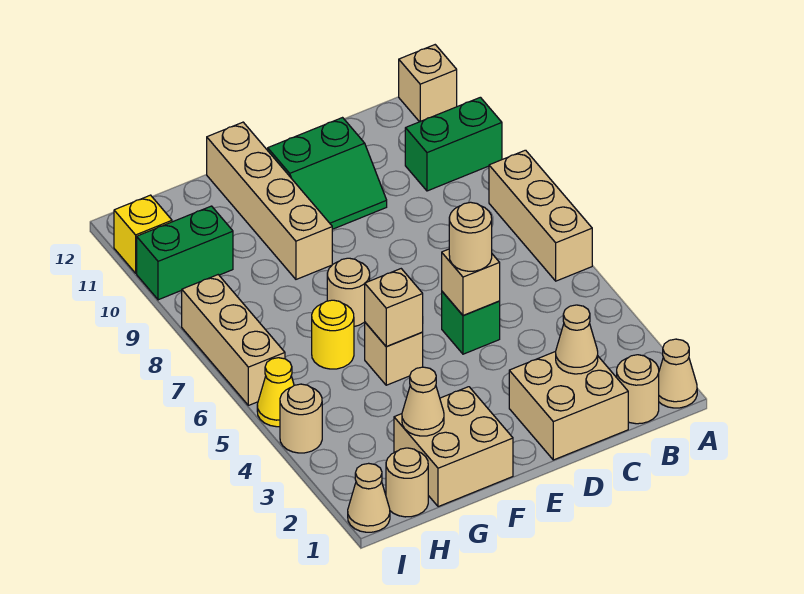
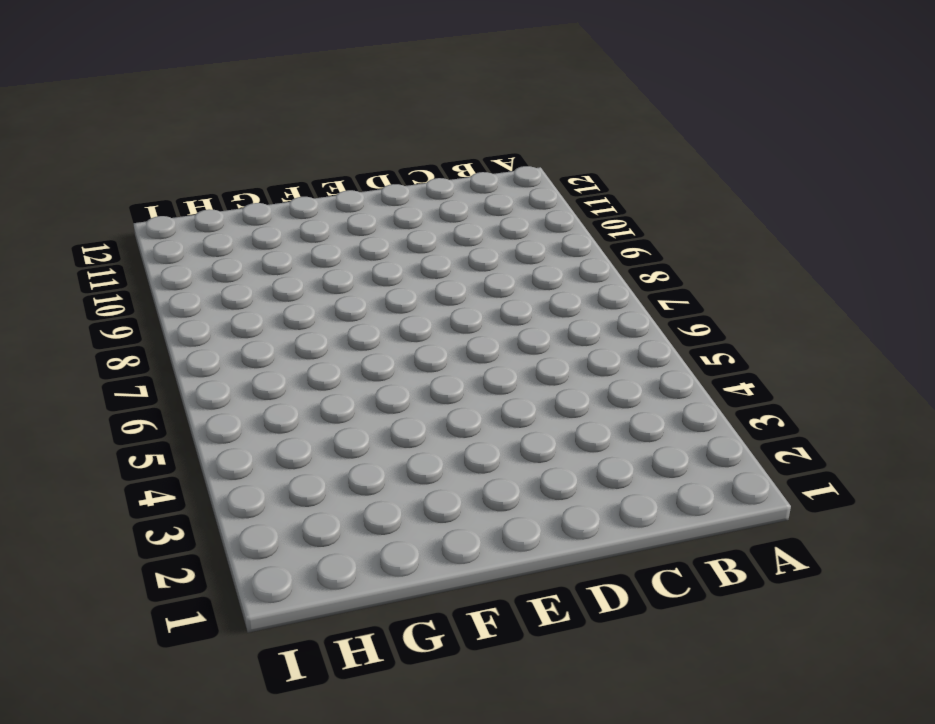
none -> tan cone A1 level 1
none -> tan brick A6:A8 level 1
none -> green brick A10:B10 level 1

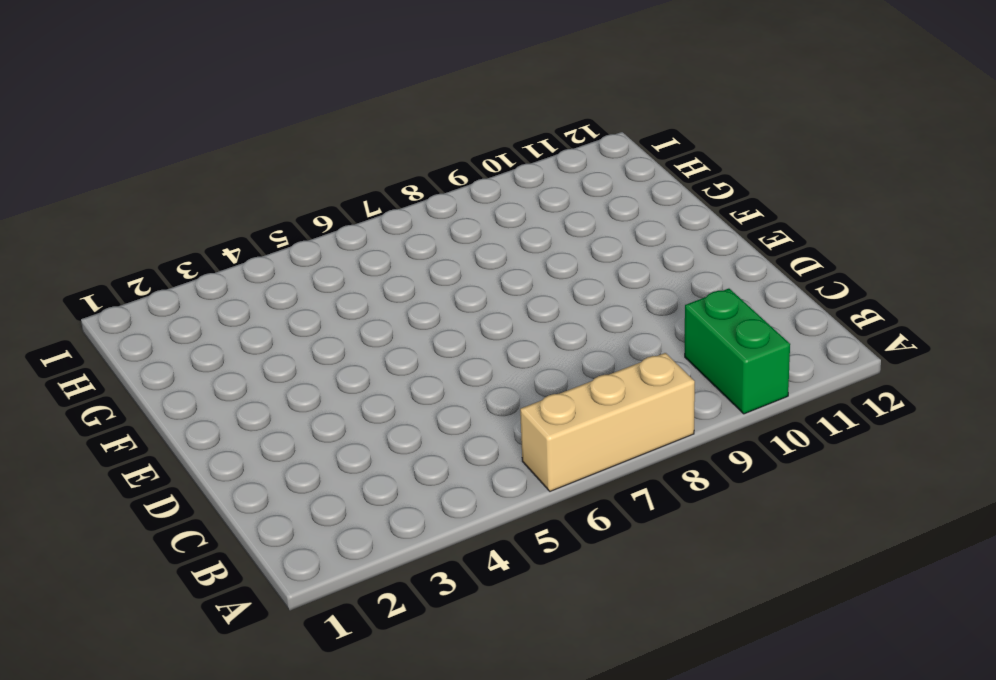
none -> tan cone A1 level 1
none -> tan brick A12 level 1
none -> tan round brick B1 level 1

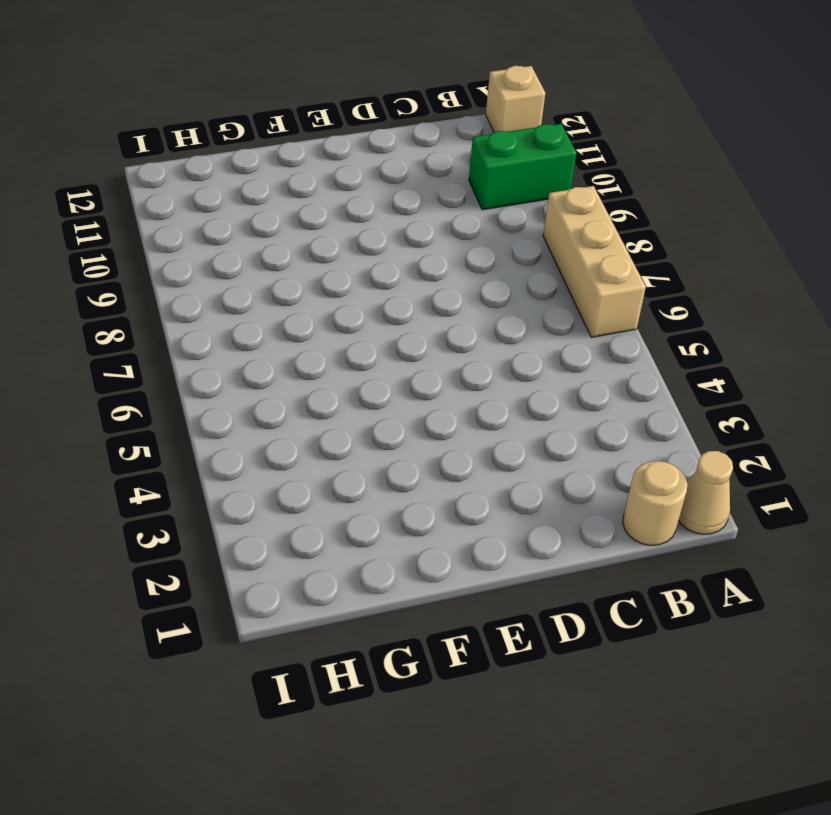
none -> tan brick C1:D2 level 1
none -> green brick D5 level 1
none -> green slope D10:E11 level 1 top 11

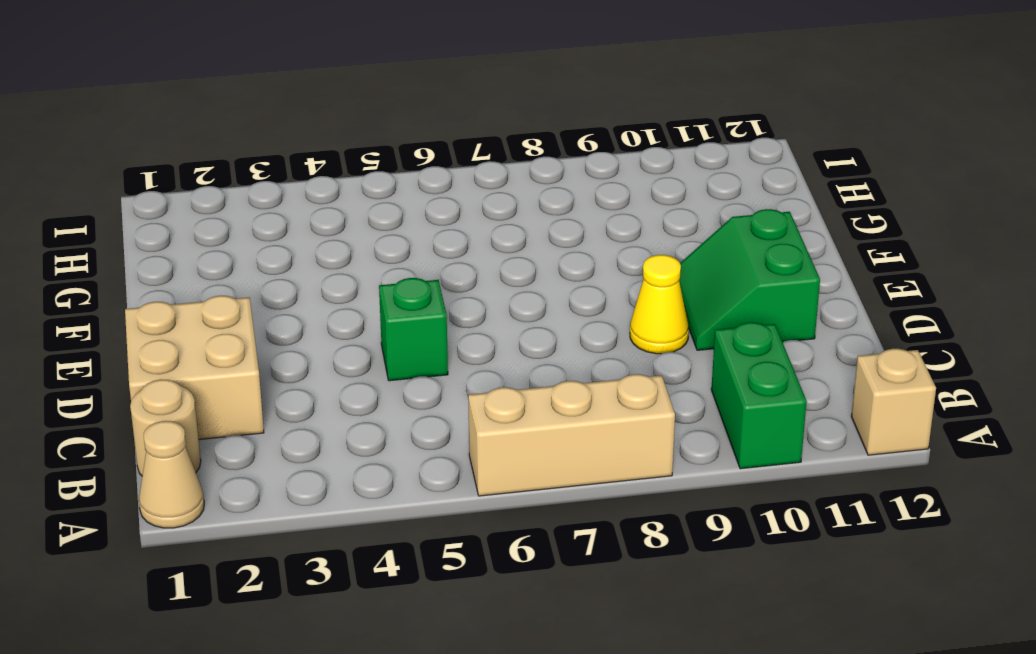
yellow cone D9 level 1 -> yellow cone I5 level 1
none -> tan brick F1:G2 level 1
none -> tan brick F5 level 1
none -> tan round brick F7 level 1

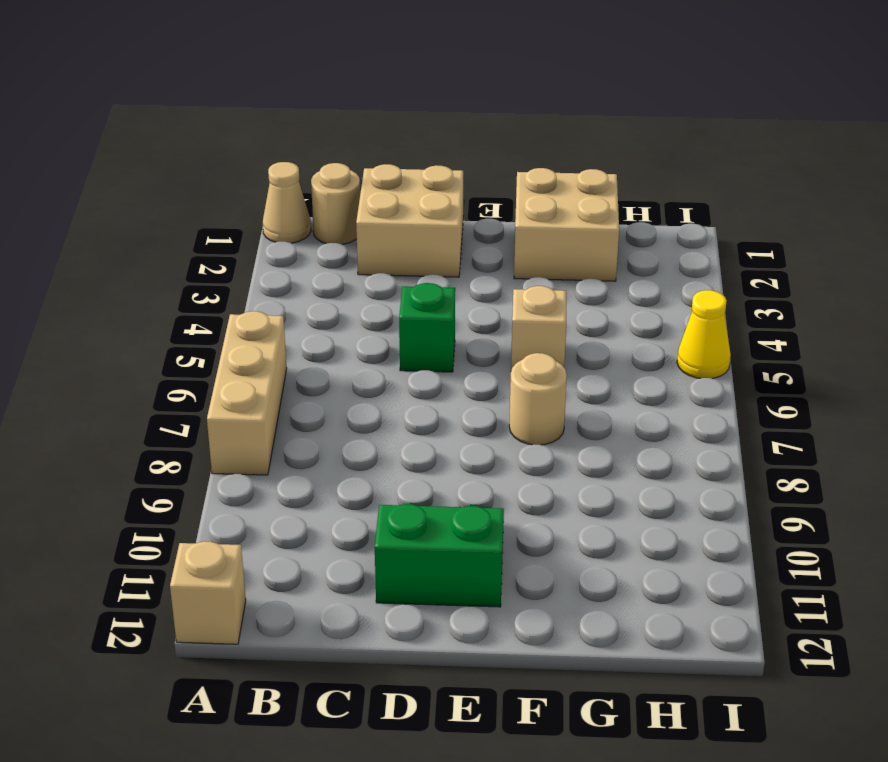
none -> green brick A10:B10 level 1
none -> tan brick F9:F12 level 1
none -> yellow round brick G6 level 1

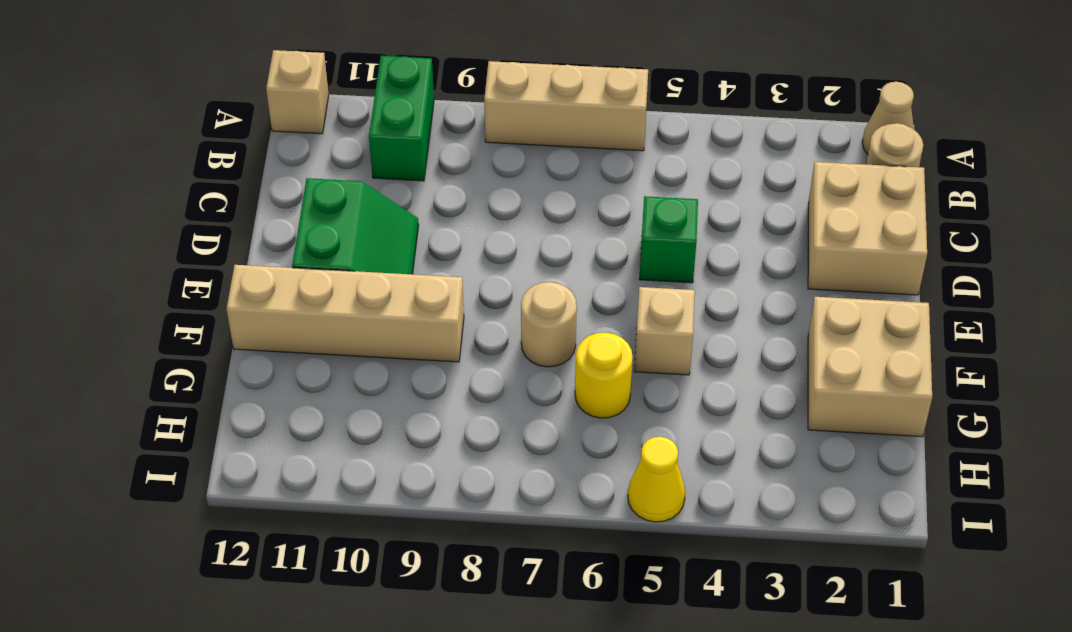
none -> tan round brick H1 level 1
none -> green brick H10:I10 level 1
none -> tan cone I1 level 1

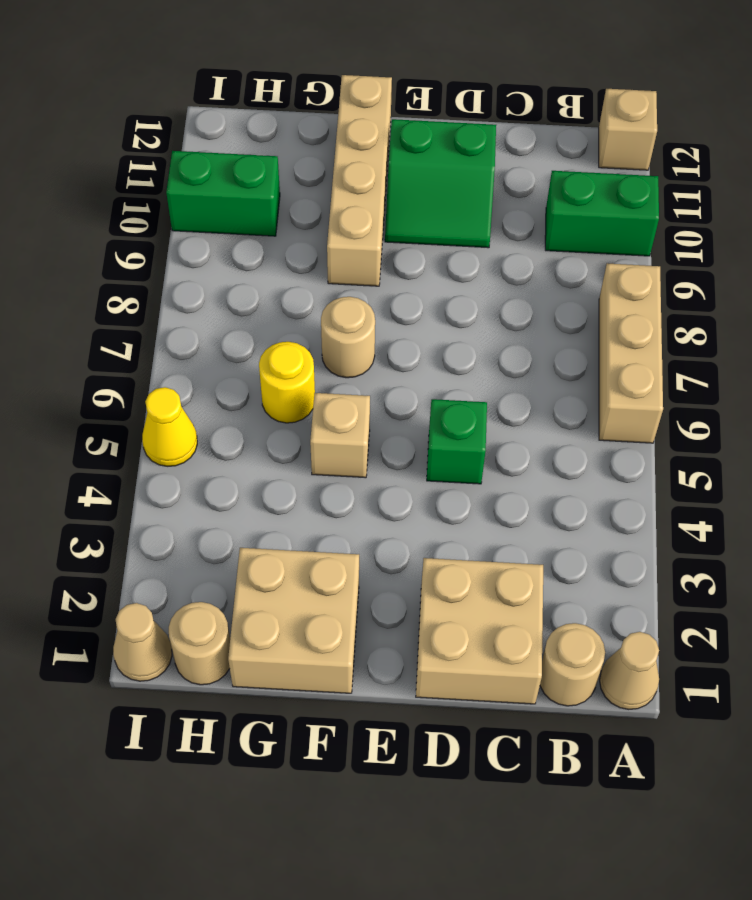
none -> tan round brick I4 level 1
none -> tan brick I6:I8 level 1
none -> yellow brick I11 level 1

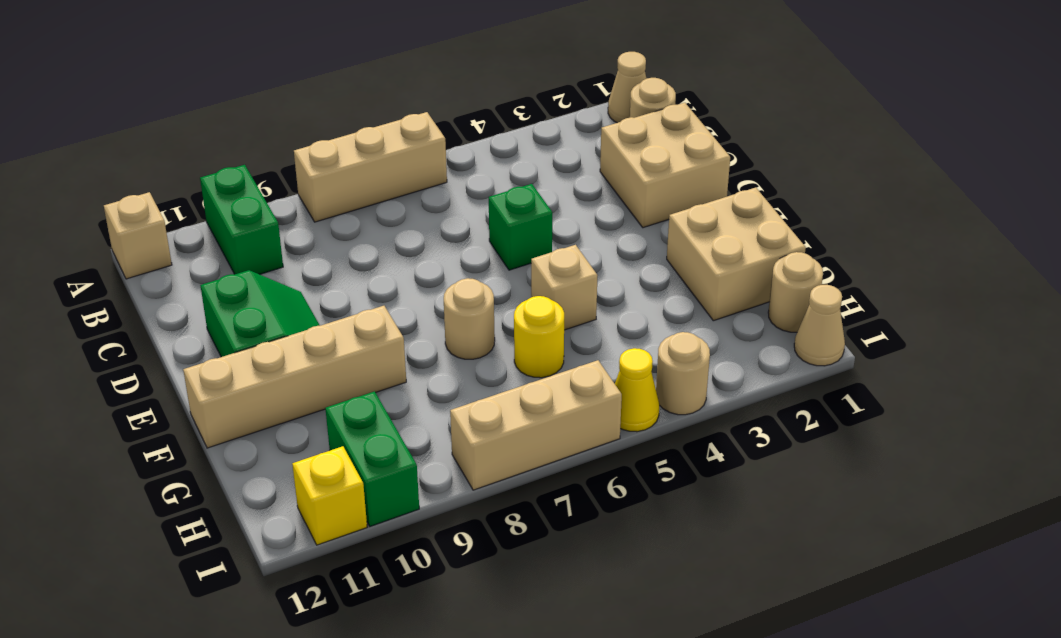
none -> tan cone C2 level 2
none -> tan brick D5 level 2
none -> tan brick F5 level 2

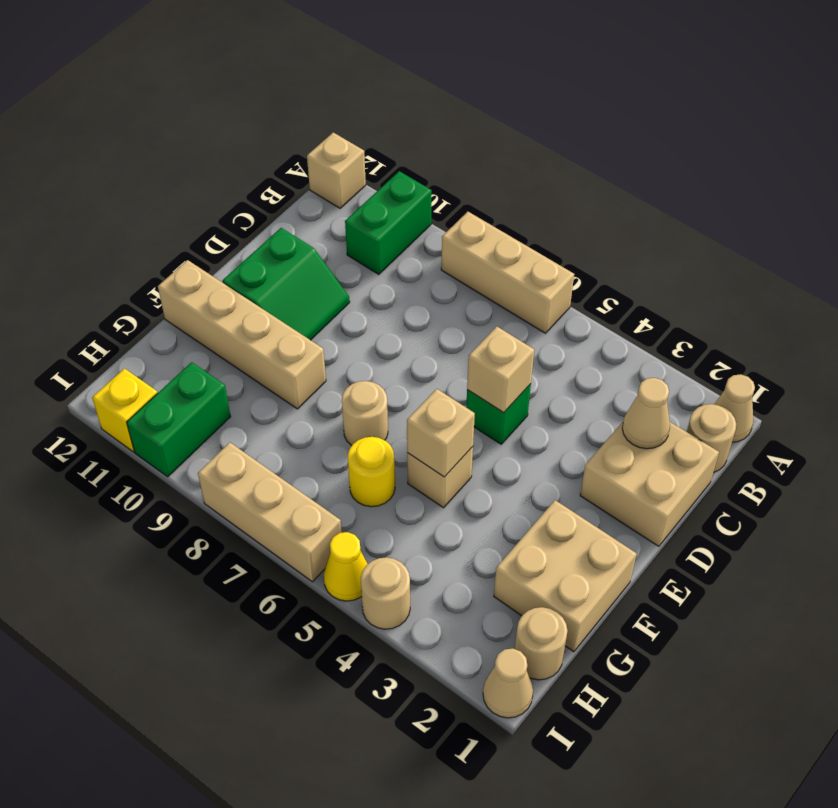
none -> tan cone G2 level 2
none -> tan round brick D5 level 3

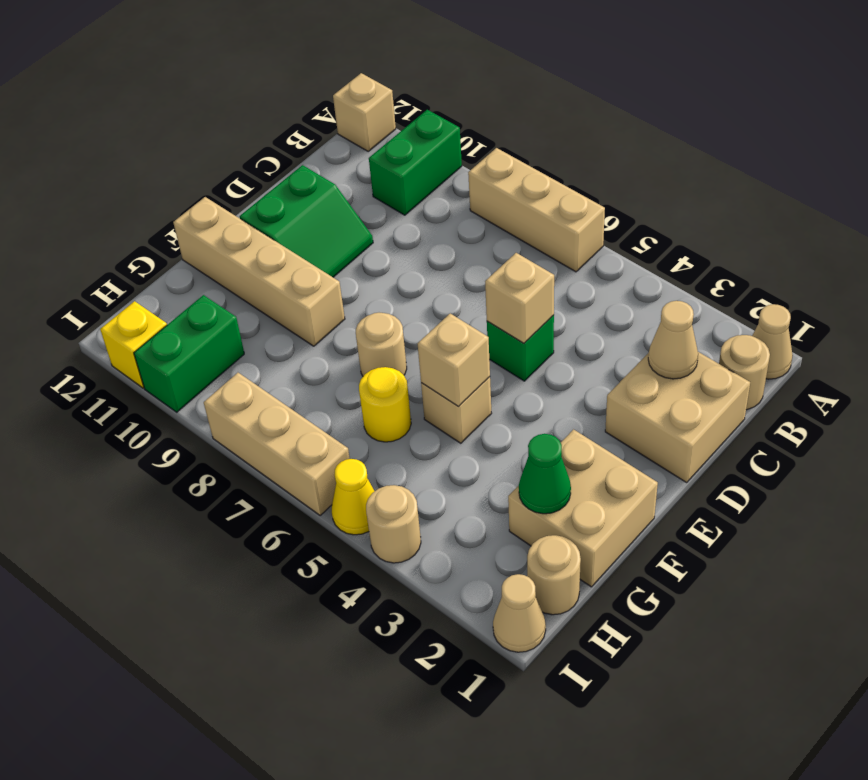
green cone G2 level 2 -> tan cone G2 level 2
none -> tan round brick D5 level 3

